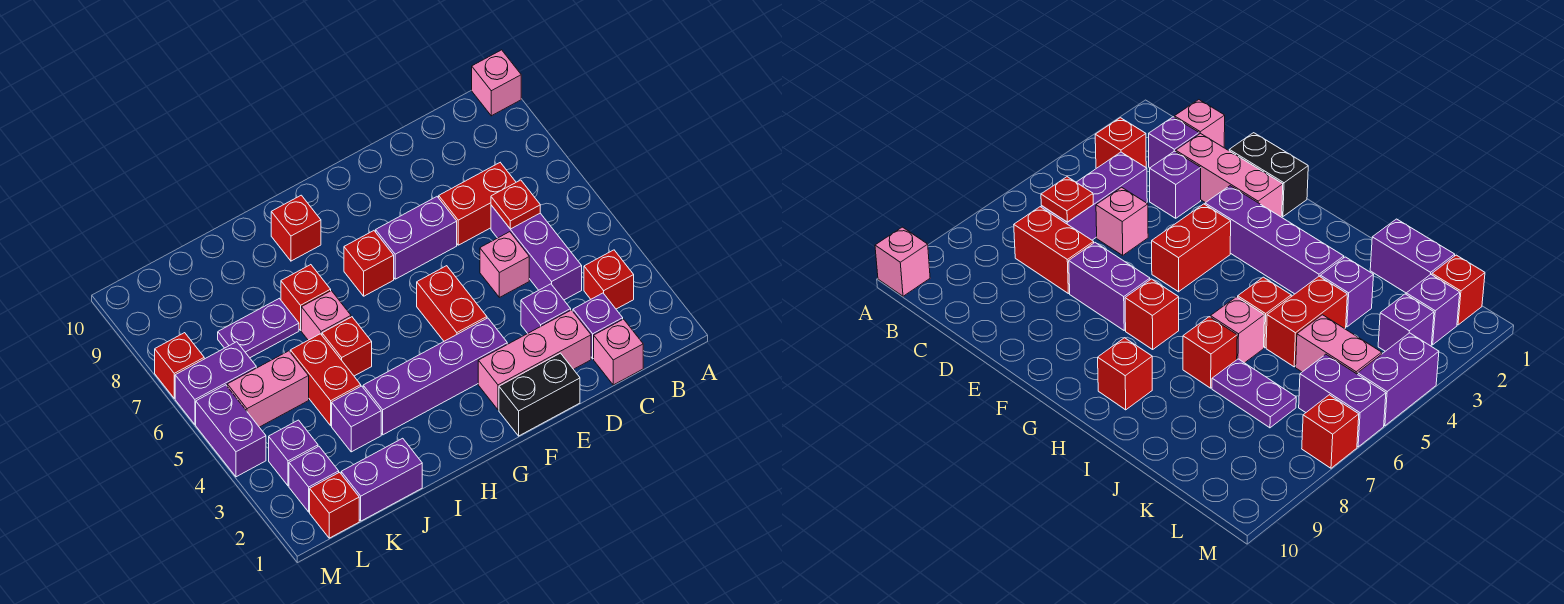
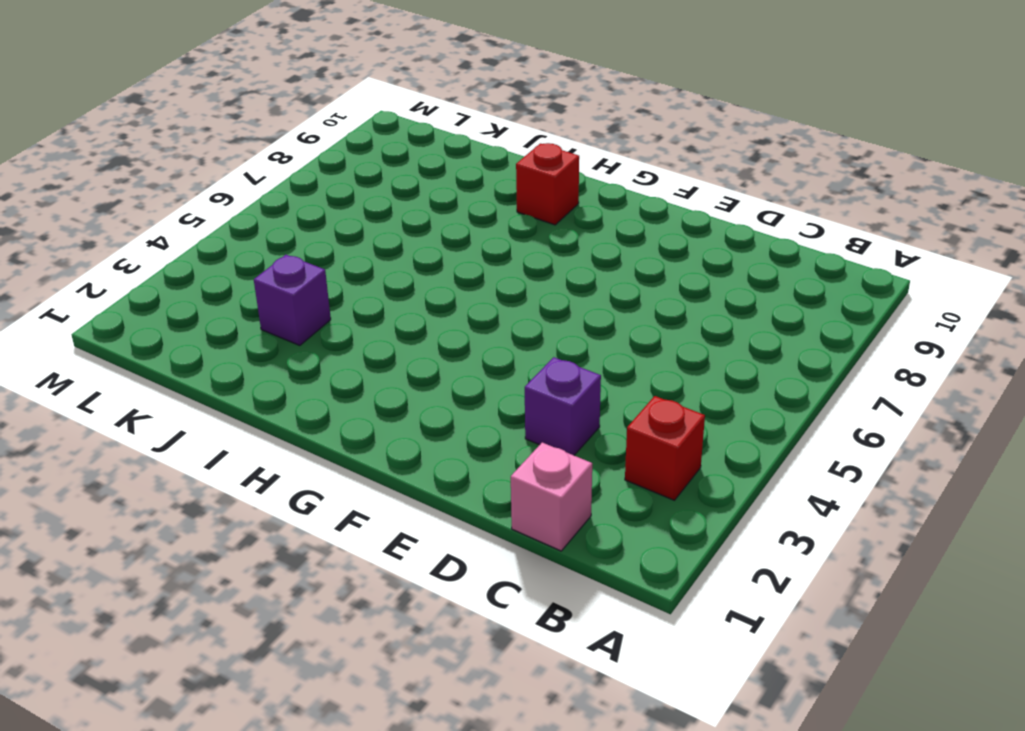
none -> pink brick A10 level 1
none -> purple brick C2 level 1
none -> purple brick C4:C6 level 1
none -> red brick C7:D7 level 1

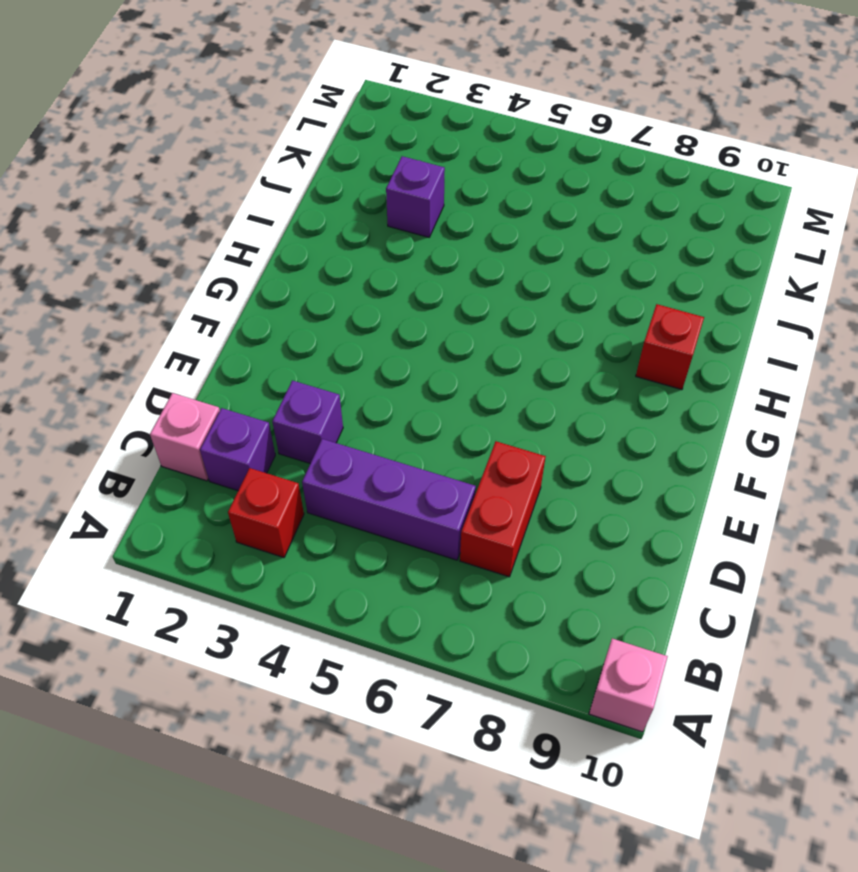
none -> pink brick D2:F2 level 1
none -> pink brick D5 level 1
none -> black brick E1:F1 level 1
none -> purple brick E7:F7 level 1

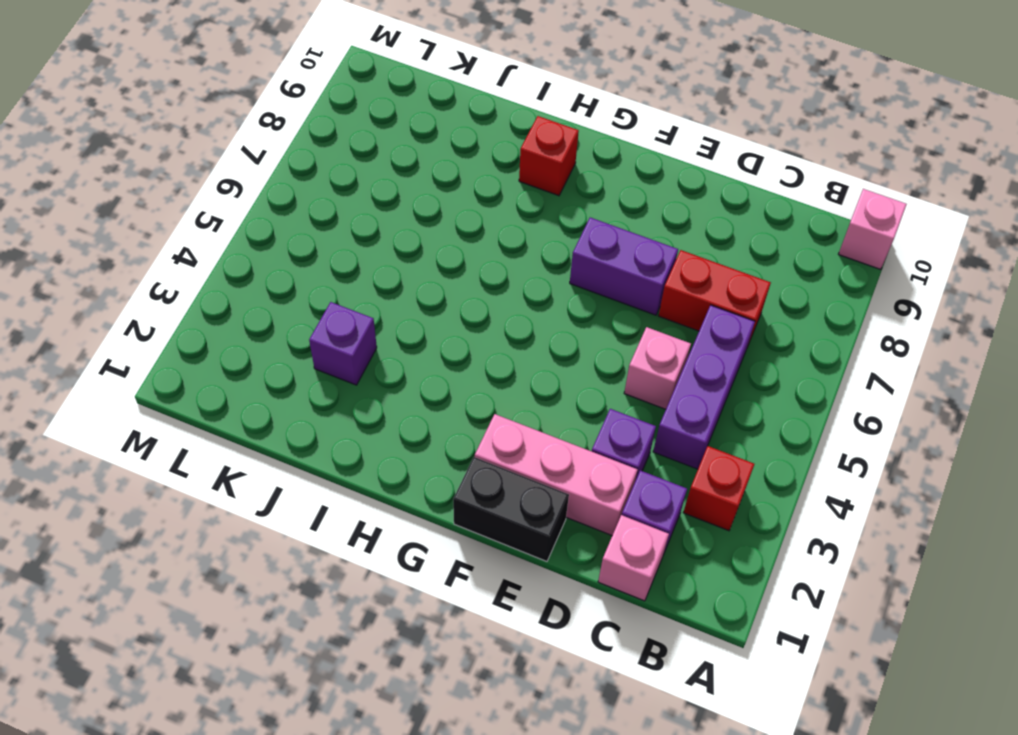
none -> purple brick F3:I3 level 1
none -> red brick F4:F5 level 1
none -> red brick G7 level 1
none -> red brick I5 level 1

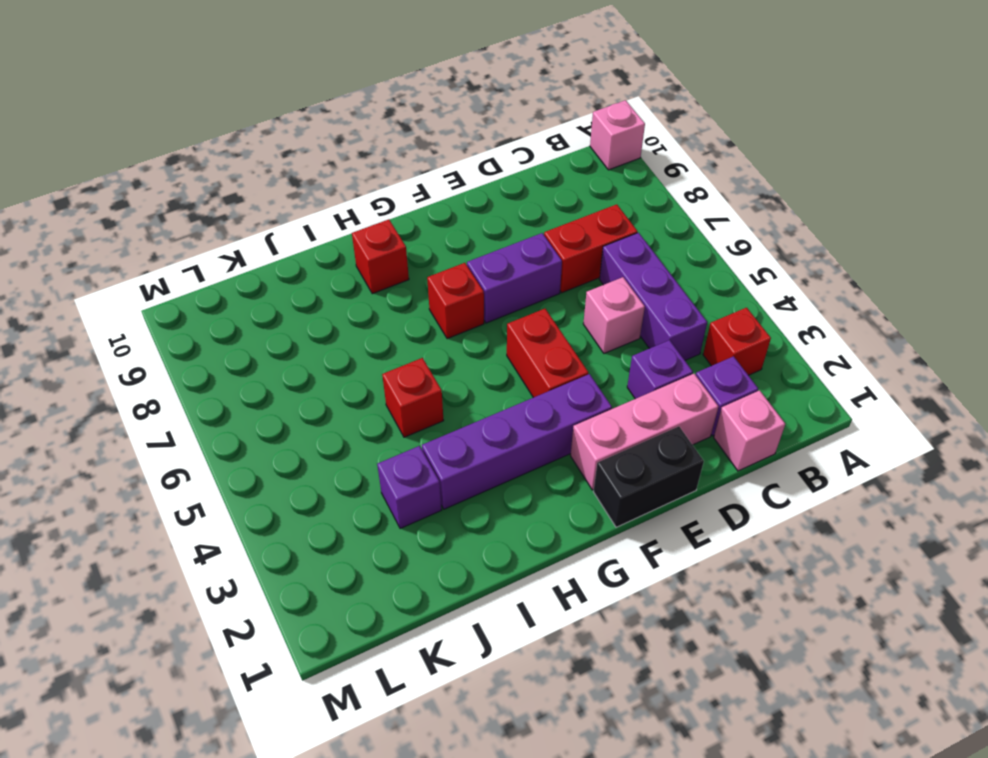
none -> pink brick I6 level 1
none -> red brick I7 level 1
none -> purple brick J1:K1 level 1
none -> red brick J4:J5 level 1

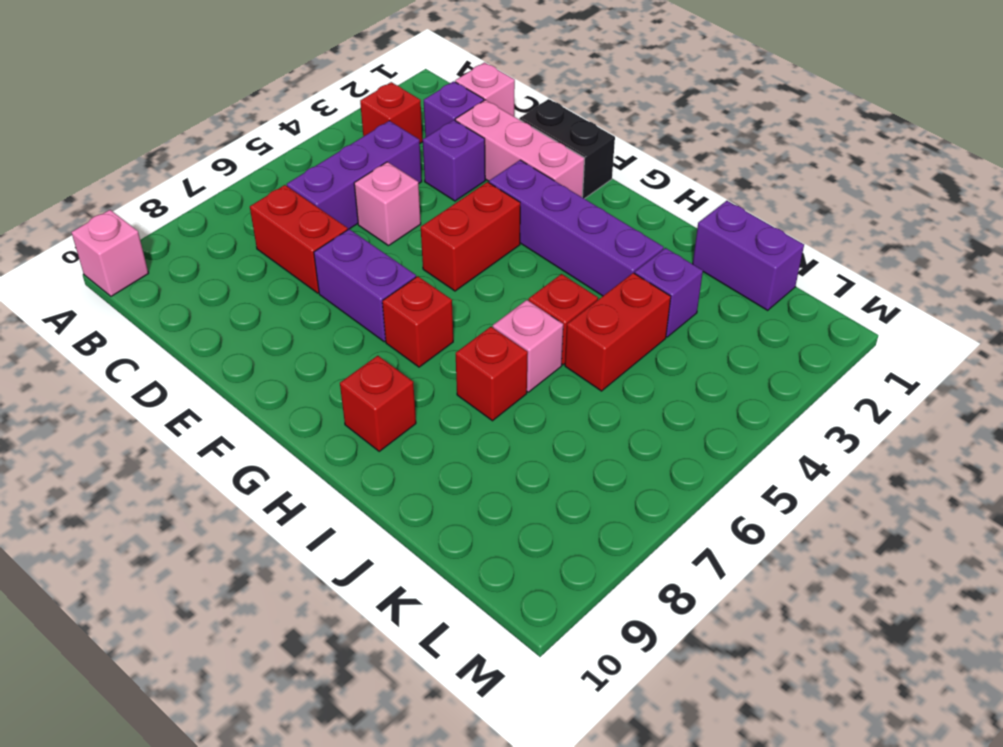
none -> purple plate J7:K7 level 1
none -> pink brick K5:L5 level 1
none -> red brick L1 level 1
none -> purple brick L2 level 1

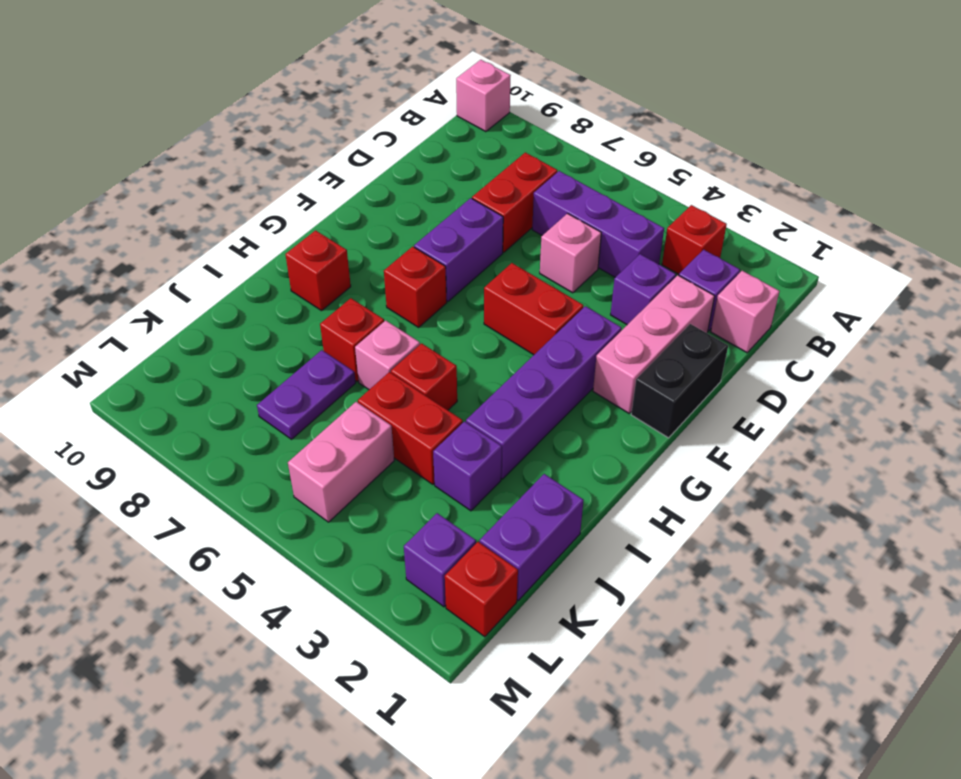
none -> purple brick L3 level 1
none -> purple brick L6:M6 level 1
none -> purple brick M4:M5 level 1
none -> red brick M7 level 1

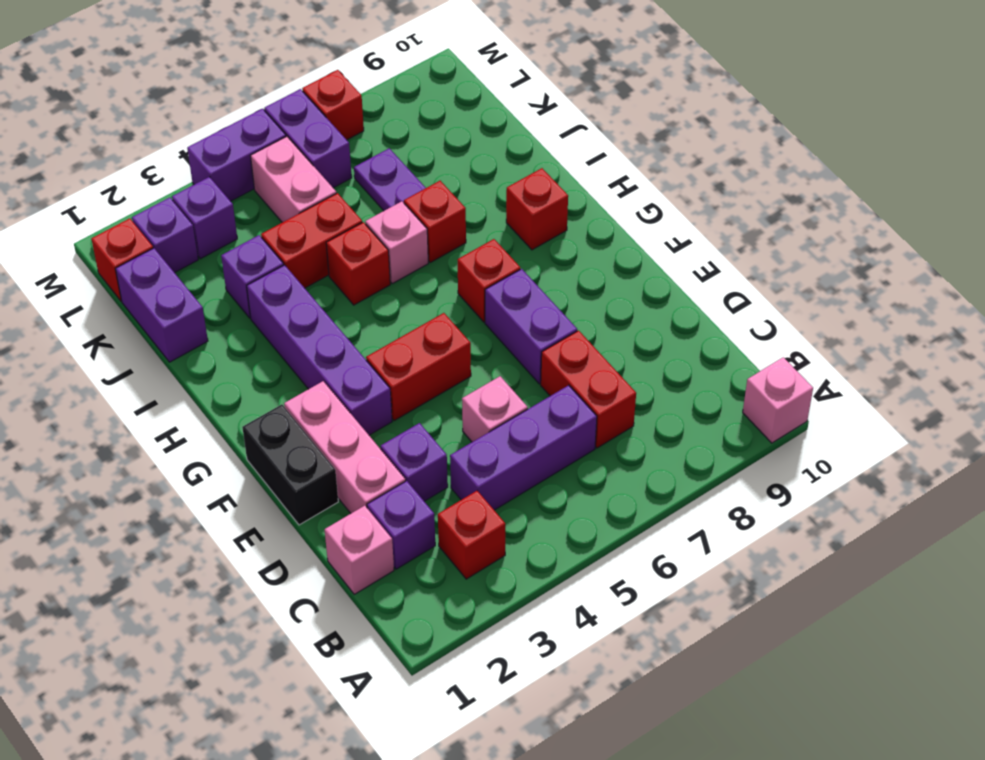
none -> red plate C6 level 2

